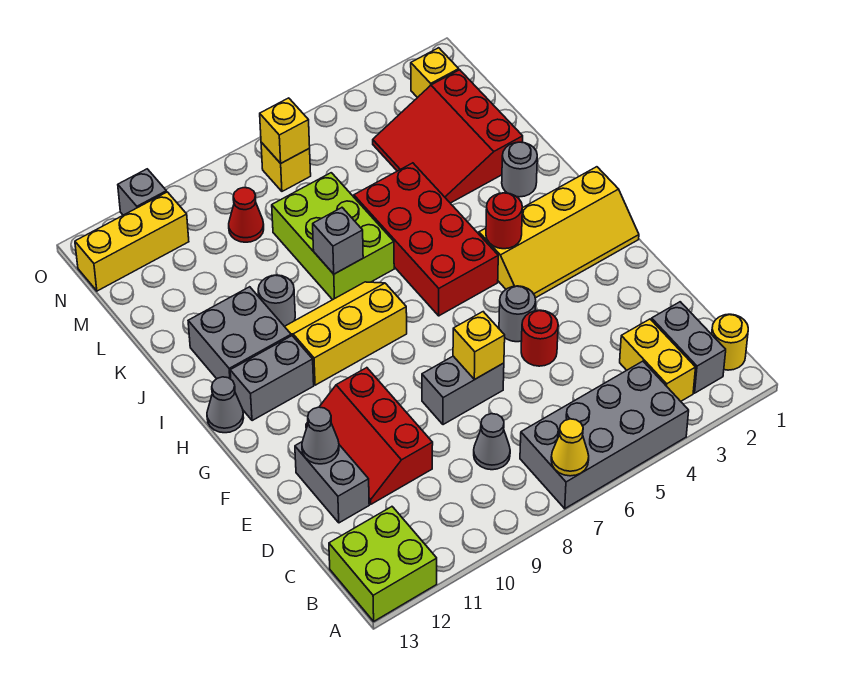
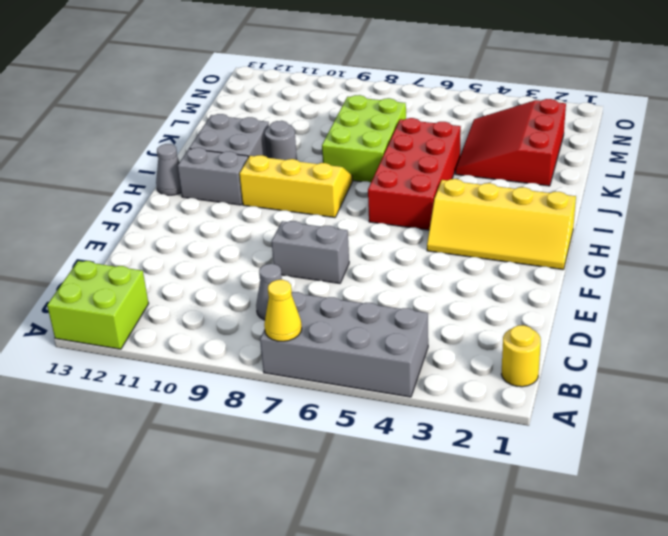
none -> grey brick B2:C2 level 1
none -> yellow brick B3:C3 level 1
none -> red slope D10:F11 level 1 top 10
none -> grey brick D12:E12 level 1

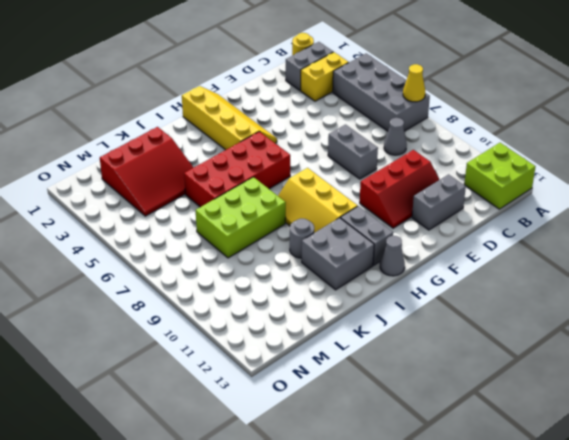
none -> red round brick E5 level 1
none -> grey round brick F5 level 1
none -> grey round brick J2 level 1
none -> red cone M9 level 1

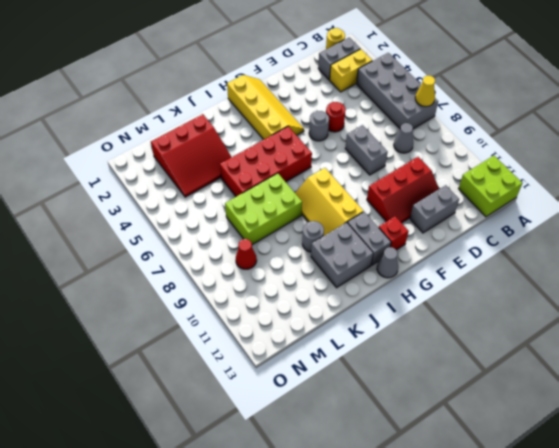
red brick G12 level 1 -> none
none -> grey round brick J2 level 1
none -> yellow brick N2 level 1
none -> yellow brick N7 level 1
none -> yellow brick N11:N13 level 1

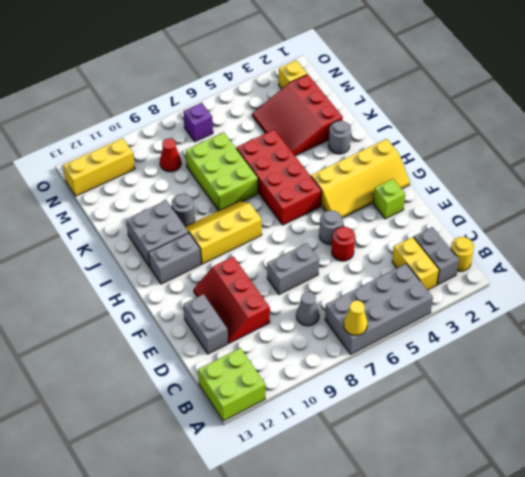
lime brick F2 level 1 -> none
purple brick N7 level 1 -> yellow brick N7 level 1
none -> grey cone H13 level 1
none -> grey brick O11 level 1
none -> yellow brick E7 level 2
none -> grey cone E12 level 2

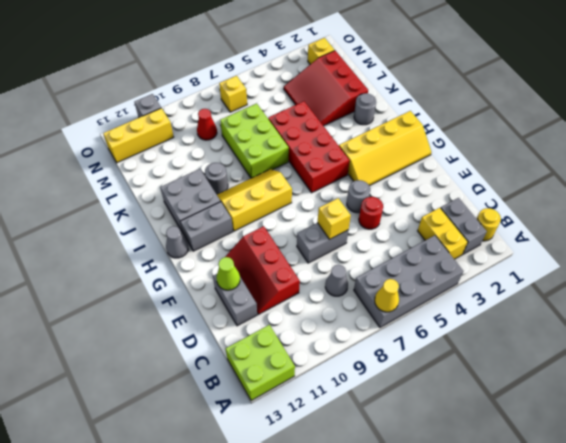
lime cone E12 level 2 -> grey cone E12 level 2
none -> red round brick H4 level 2
none -> grey brick J8 level 2
none -> yellow brick N7 level 2

